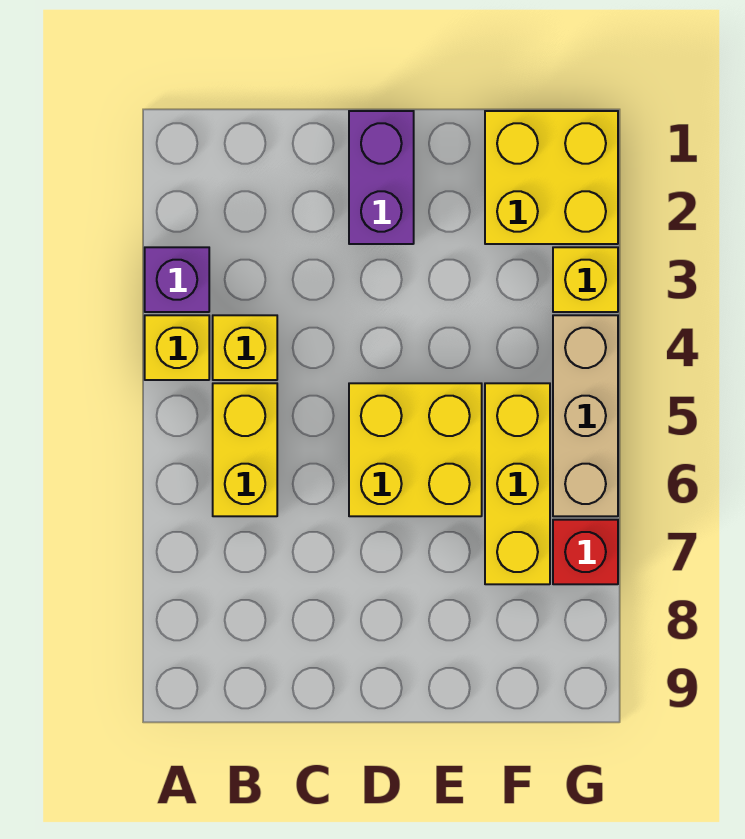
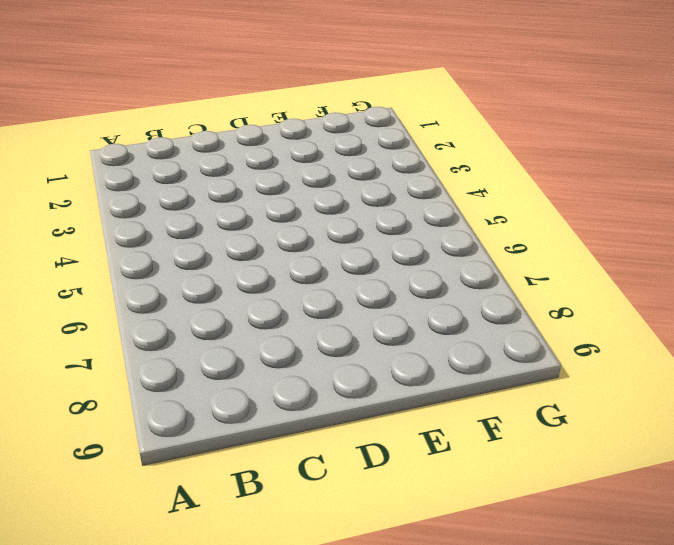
none -> purple brick A3 level 1
none -> yellow brick A4 level 1

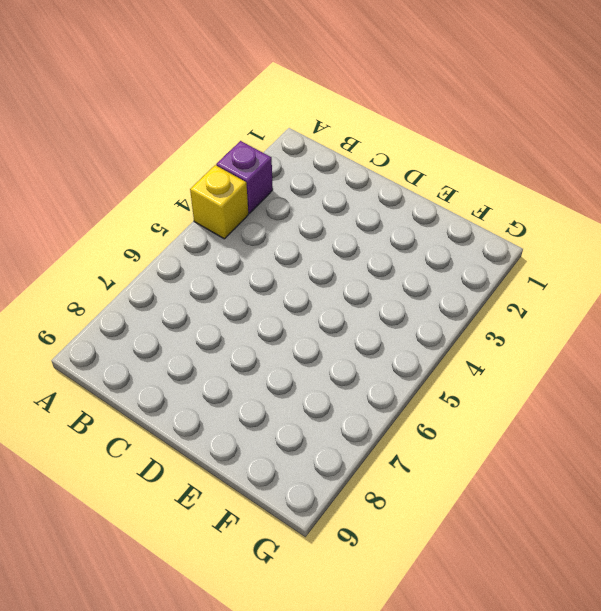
none -> yellow brick B4 level 1
none -> yellow brick B5:B6 level 1

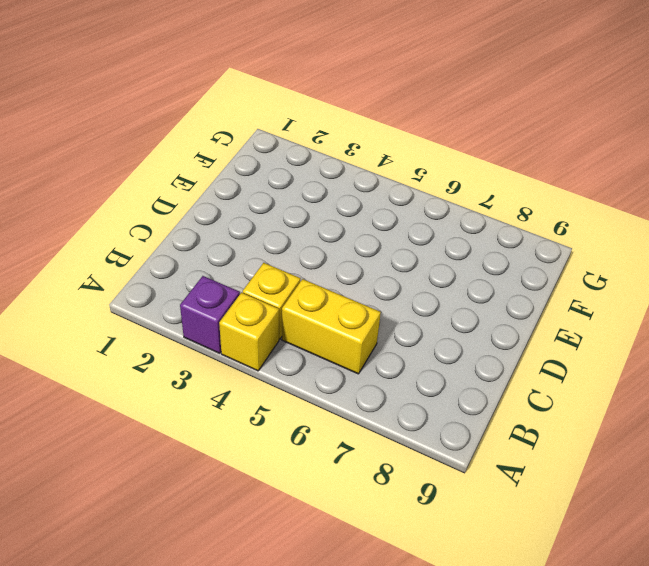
none -> purple brick D1:D2 level 1
none -> yellow brick D5:E6 level 1

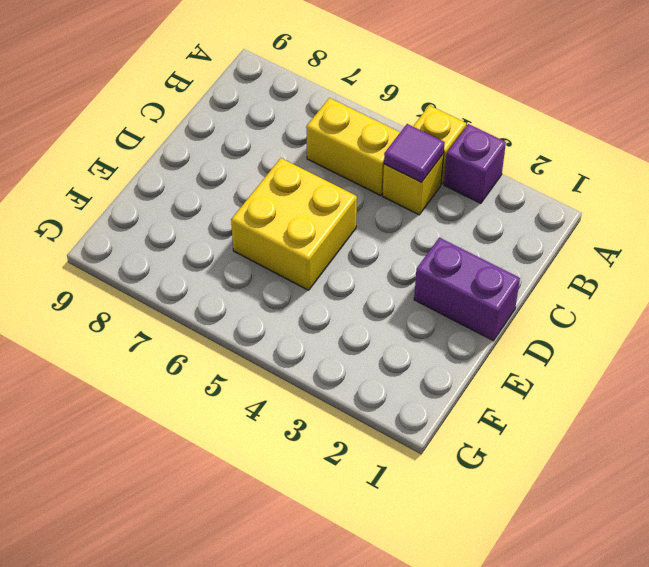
purple tile B4 level 2 -> none
none -> yellow brick F1:G2 level 1
none -> yellow brick F5:F7 level 1

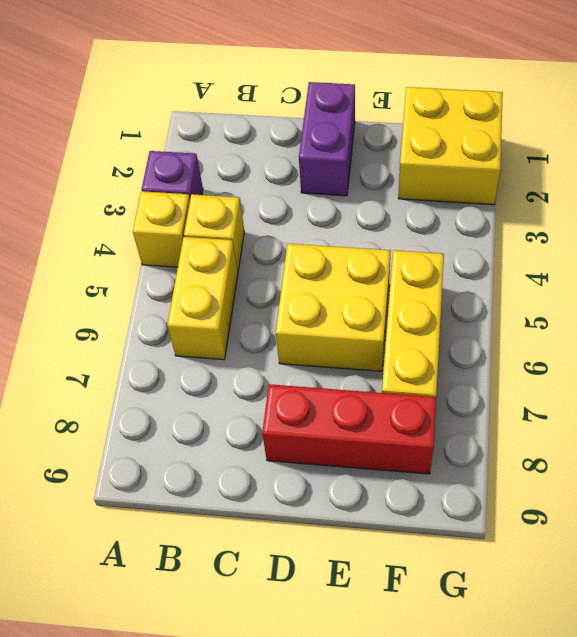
red brick D8:F8 level 1 -> none
none -> yellow brick G3 level 1
none -> tan brick G4:G6 level 1

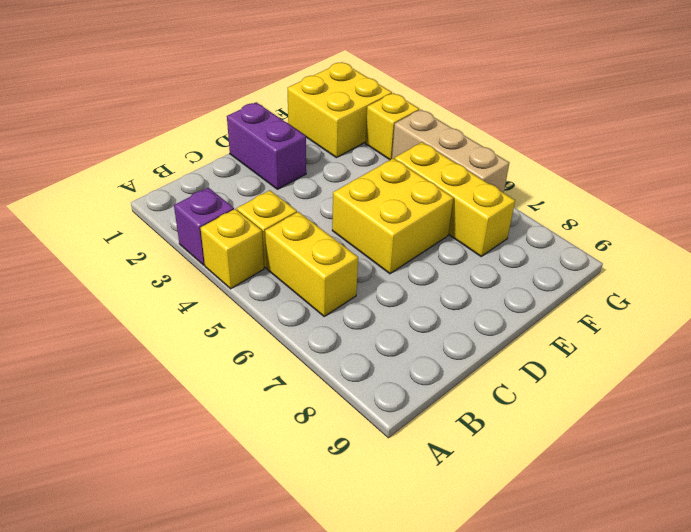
none -> red brick G7 level 1

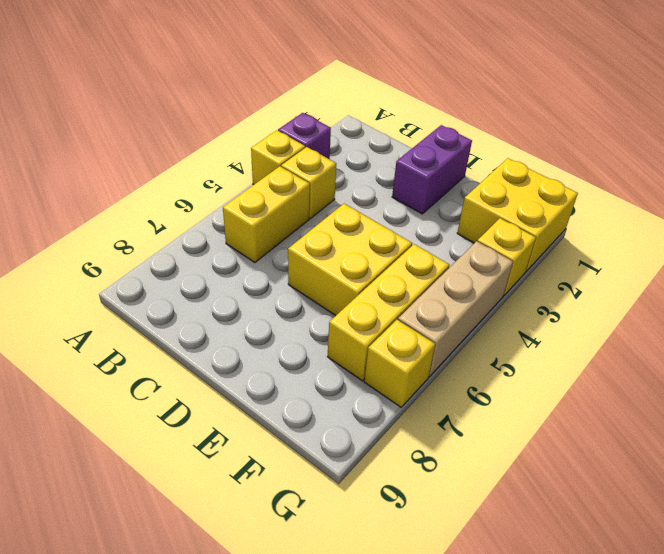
yellow brick G7 level 1 -> red brick G7 level 1

